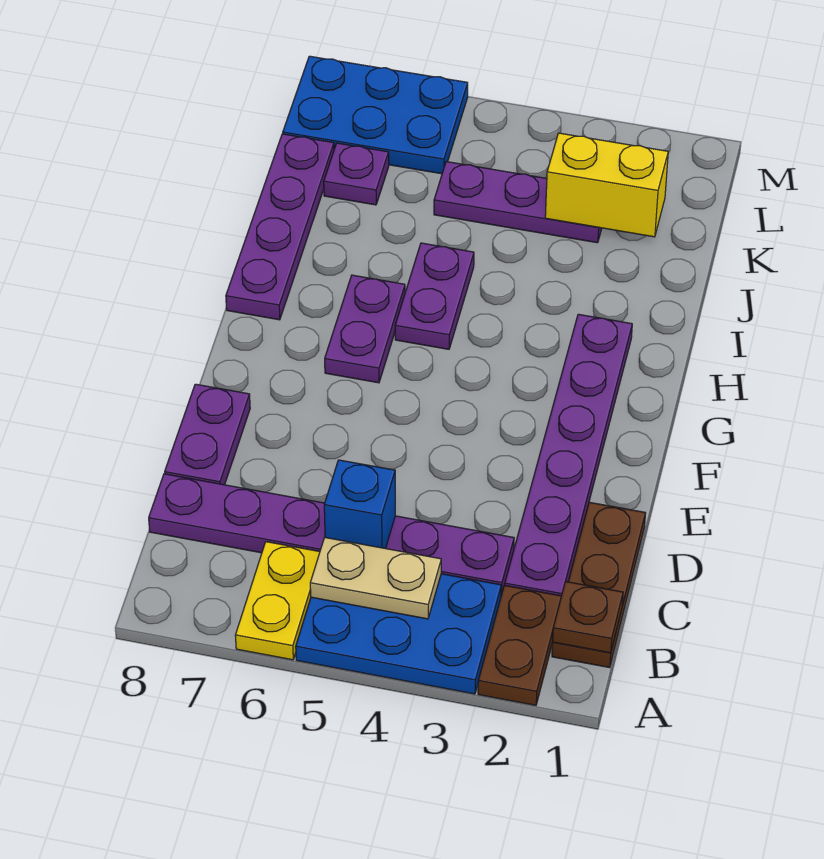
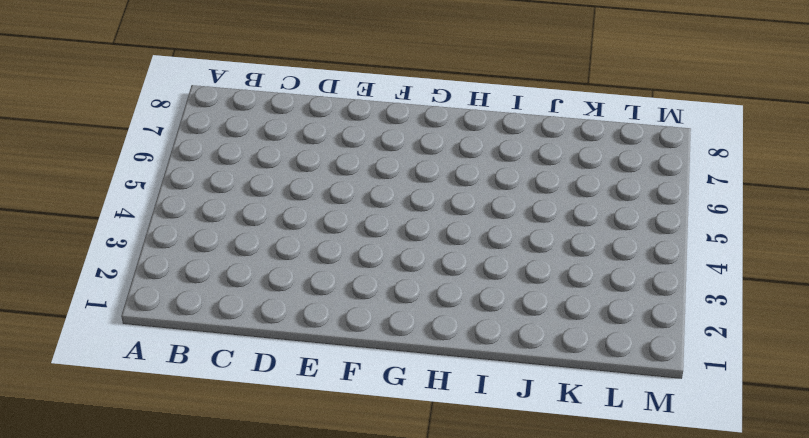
none -> brown plate A2:B2 level 1
none -> blue plate A3:B5 level 1
none -> yellow plate A6:B6 level 1

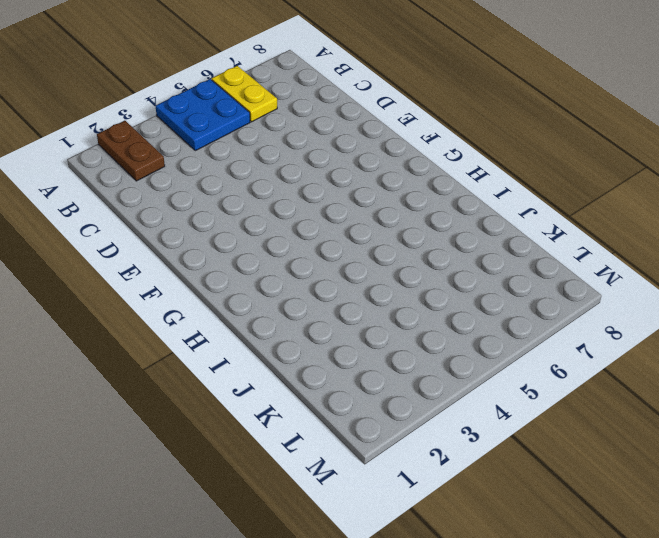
blue plate A4:B5 level 1 -> blue plate A3:B5 level 1
none -> brown plate B1:D1 level 1
none -> purple plate C2:H2 level 1
none -> purple plate C3:C8 level 1

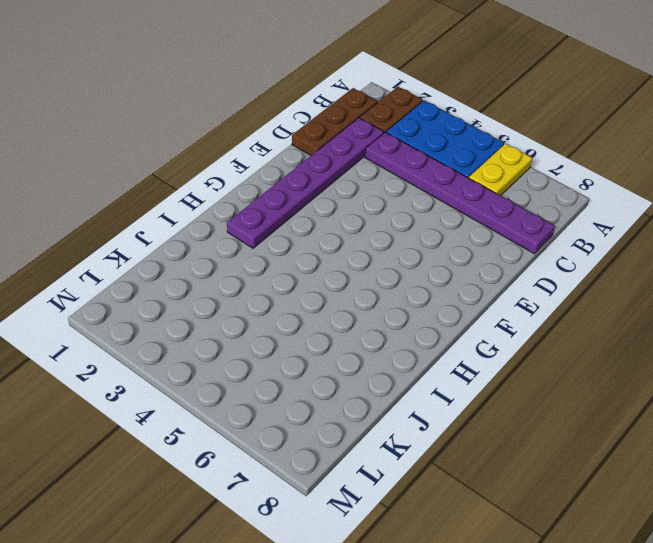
none -> purple plate D8:E8 level 1
none -> purple plate G6:H6 level 1
none -> purple plate H5:I5 level 1

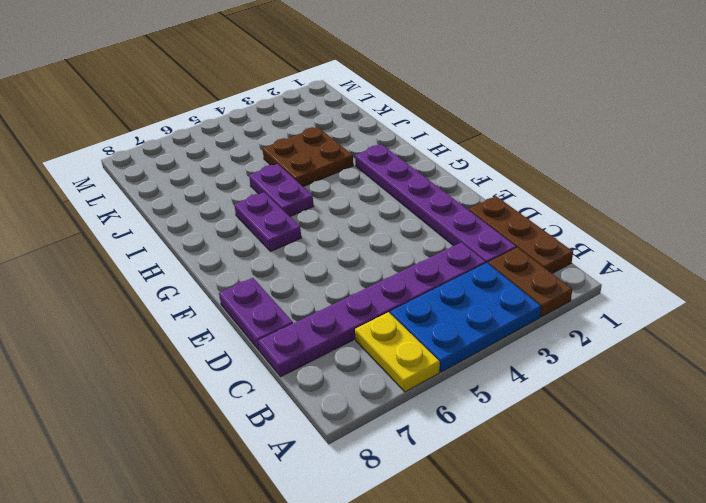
brown plate I3:J4 level 1 -> none
none -> purple plate H8:K8 level 1
none -> purple plate K3:K5 level 1
none -> purple plate K7 level 1

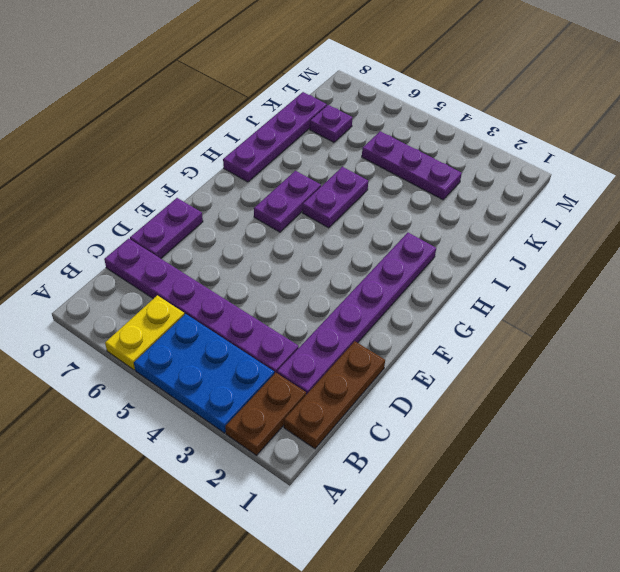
none -> blue plate L6:M8 level 1
none -> brown plate B1 level 2
none -> tan plate B4:B5 level 2

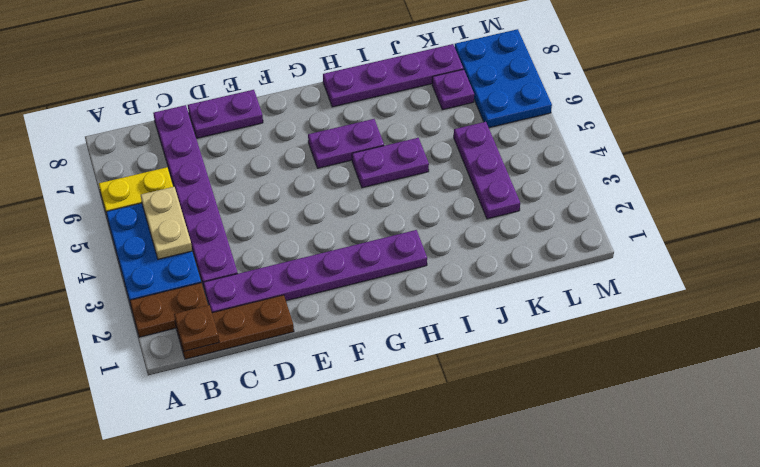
none -> blue brick C5 level 2
none -> yellow brick K2:K3 level 2

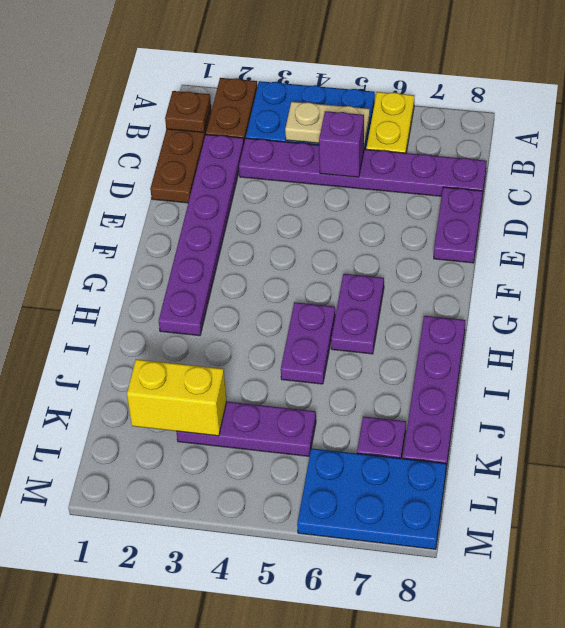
purple brick C5 level 2 -> blue brick C5 level 2

